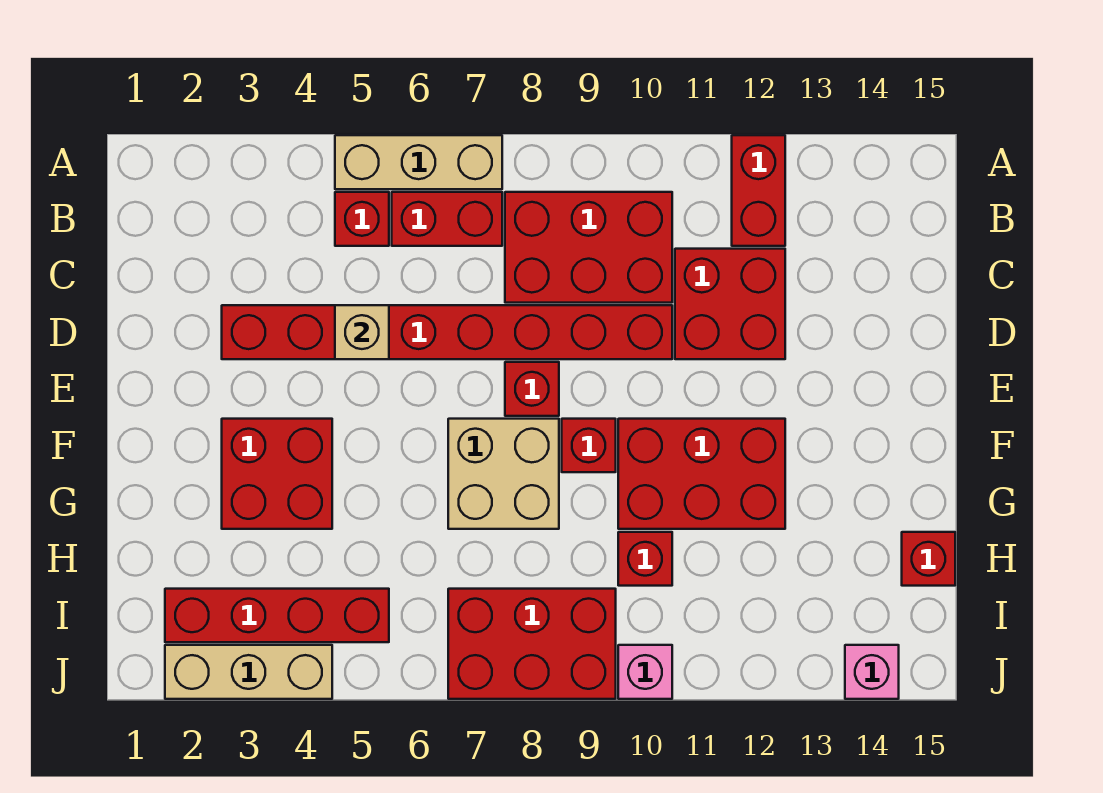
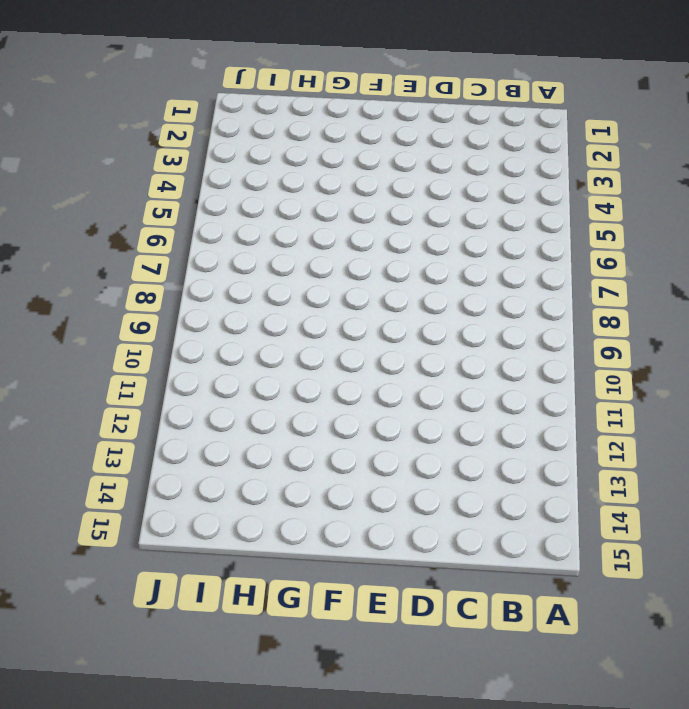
none -> tan brick A5:A7 level 1
none -> red brick A12:B12 level 1
none -> red brick B5 level 1

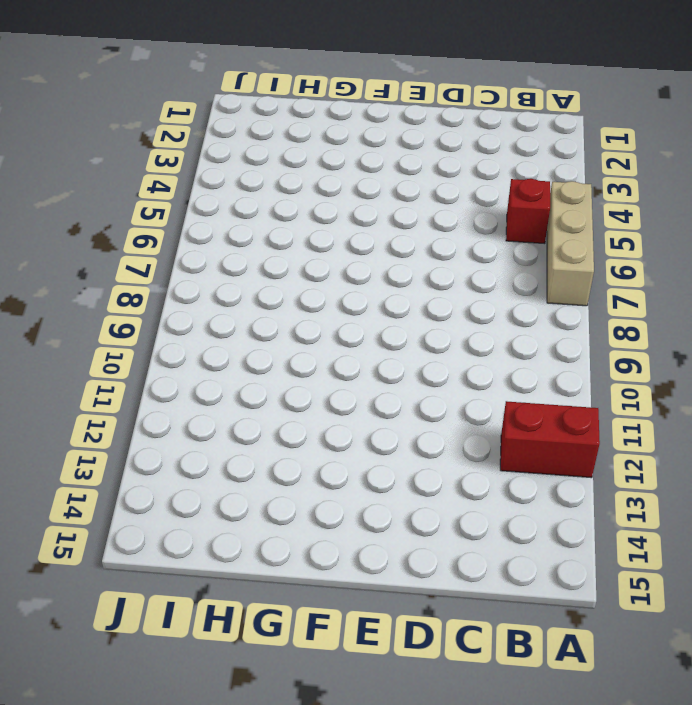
none -> red brick B6:B7 level 1
none -> red brick B8:C10 level 1
none -> red brick C11:D12 level 1

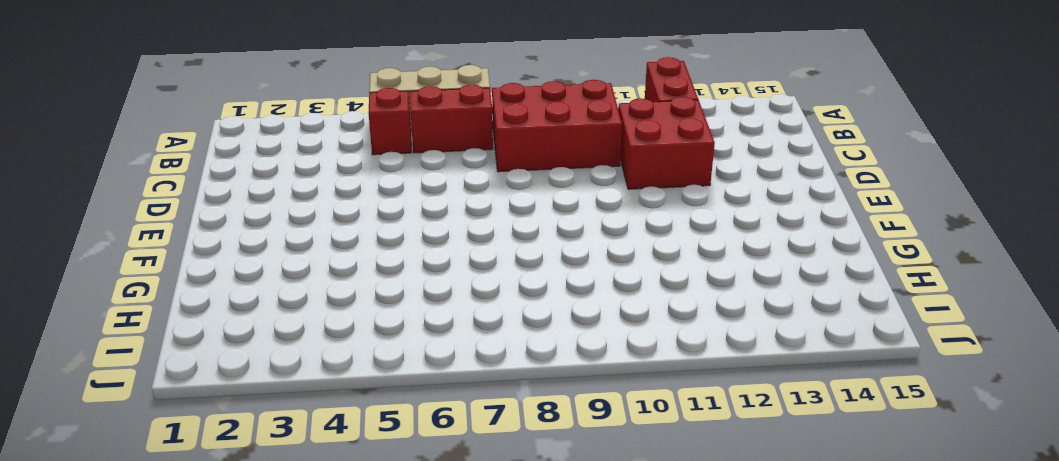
none -> red brick D3:D10 level 1
none -> red brick E8 level 1
none -> red brick F3:G4 level 1

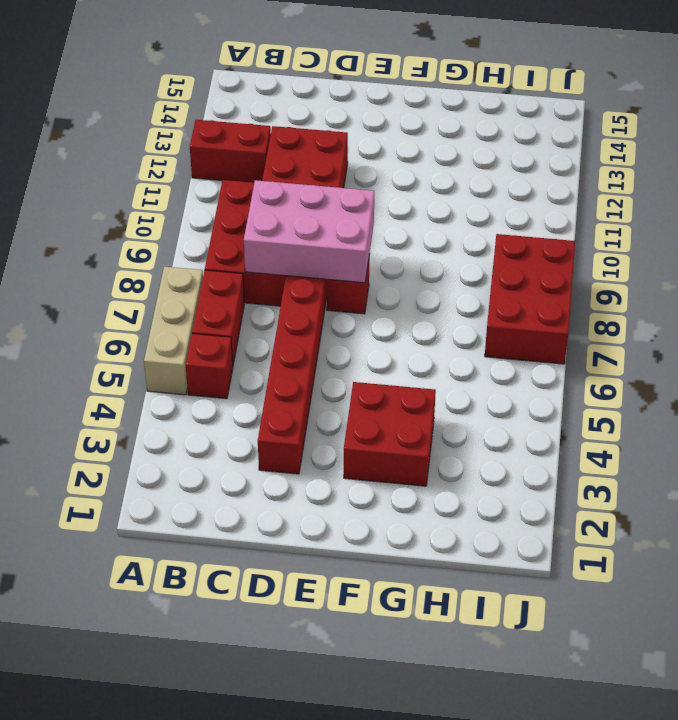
pink brick C8:E9 level 2 -> none
none -> tan brick F7:G8 level 1
none -> red brick F9 level 1
none -> red brick F10:G12 level 1

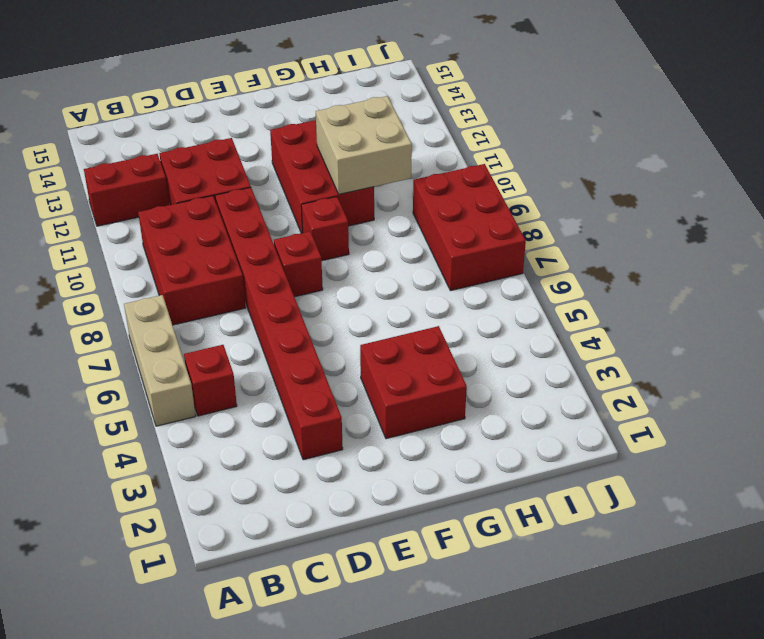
tan brick G10:H11 level 2 -> tan brick F7:G8 level 1
none -> red brick B6:B7 level 1
none -> red brick H10 level 1
none -> red brick H15 level 1

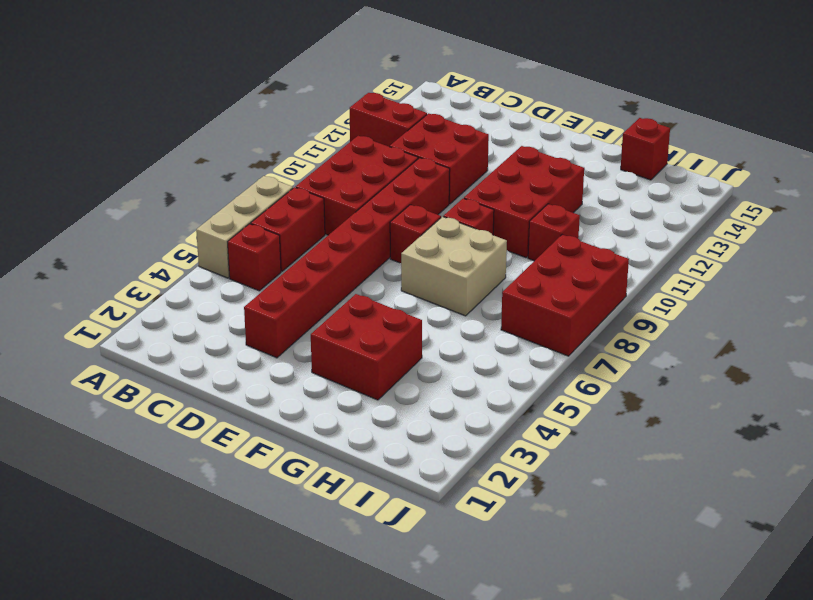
none -> red brick I2:I5 level 1
none -> tan brick J2:J4 level 1
none -> pink brick J10 level 1

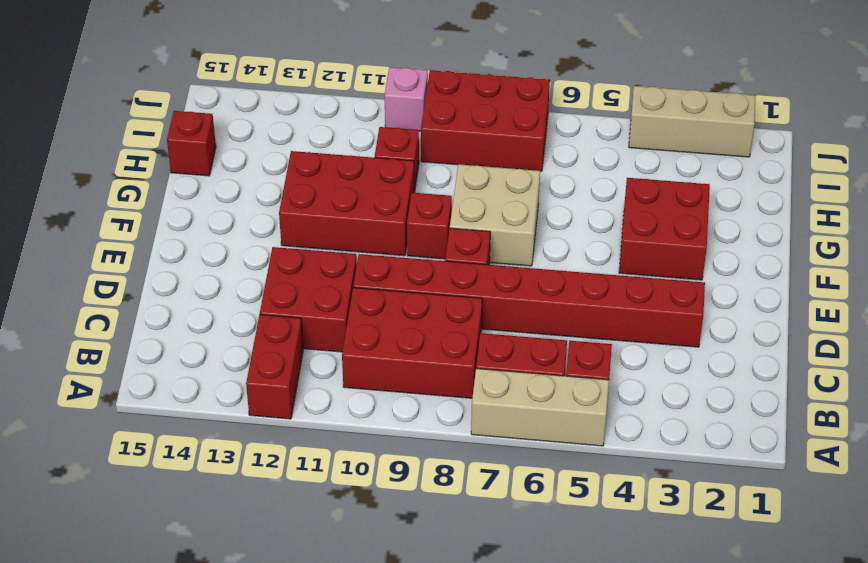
none -> red brick I2:I5 level 1
none -> pink brick J14 level 1
none -> tan brick D5 level 2

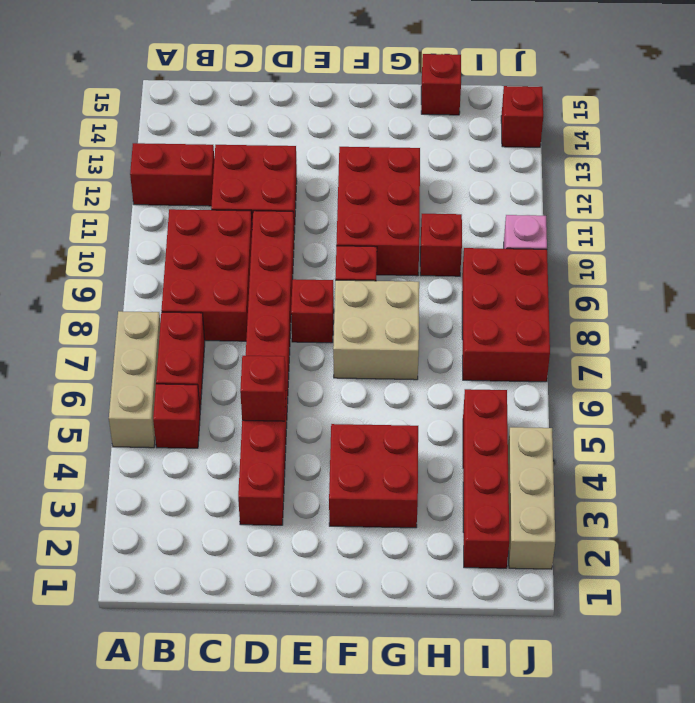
red brick D5 level 2 -> tan brick D5 level 2
red brick J14 level 1 -> pink brick J14 level 1

